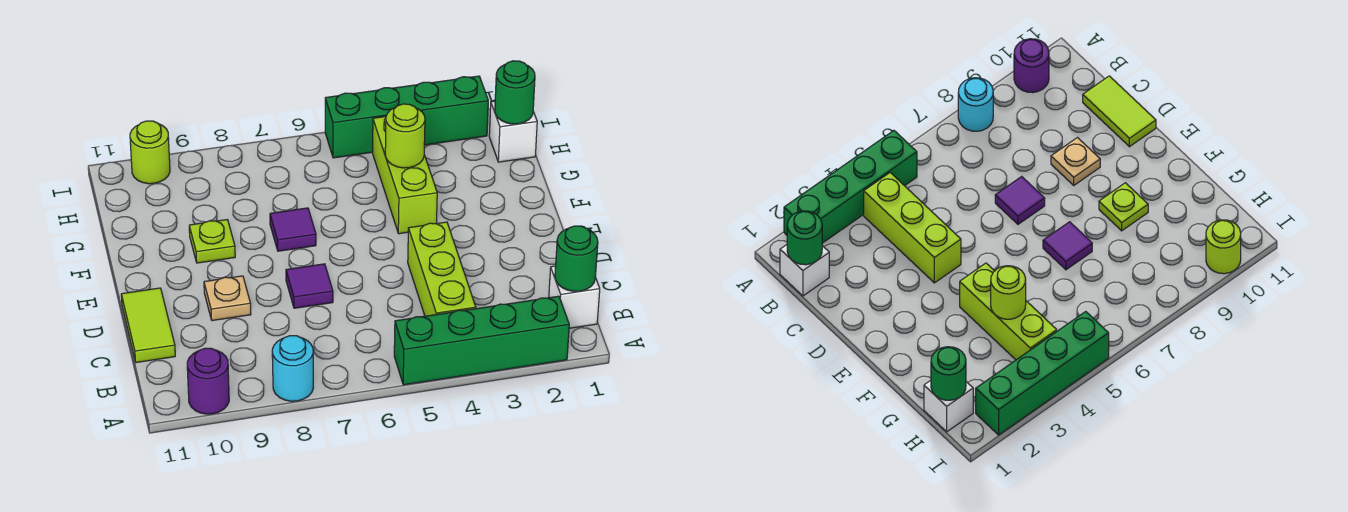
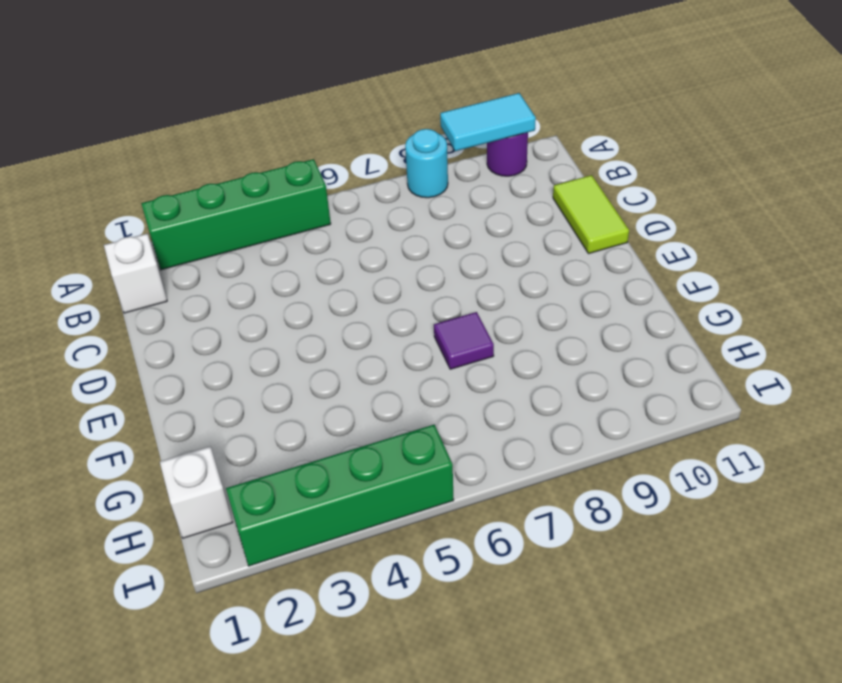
cyan tile A9:A10 level 2 -> none
none -> lime brick B4:D4 level 1
none -> purple tile D7 level 1
none -> tan plate D9 level 1

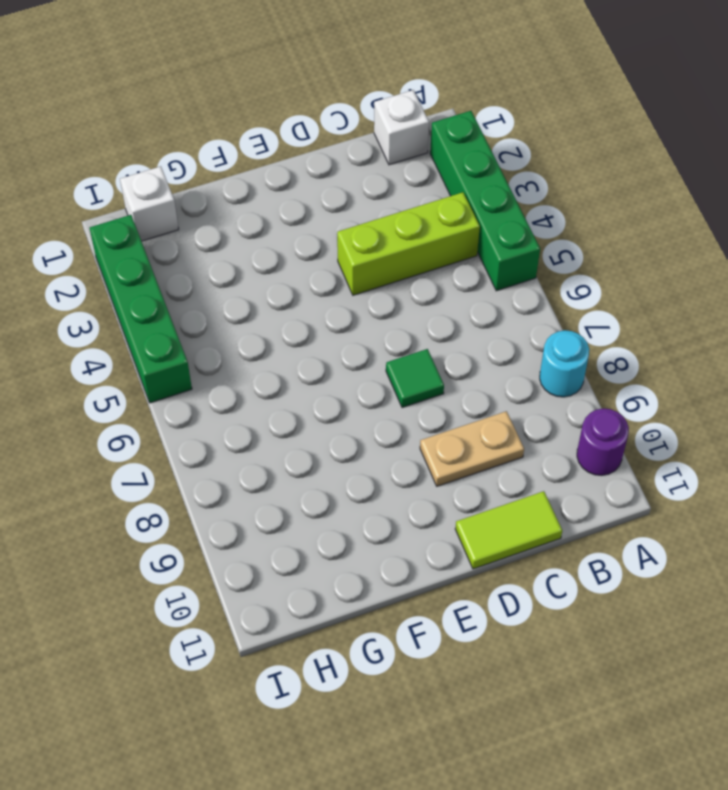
tan plate C9:D9 level 1 -> tan plate D9 level 1
green tile D7 level 1 -> purple tile D7 level 1
none -> lime brick F4:H4 level 1
none -> purple tile F7 level 1
none -> lime plate F9 level 1

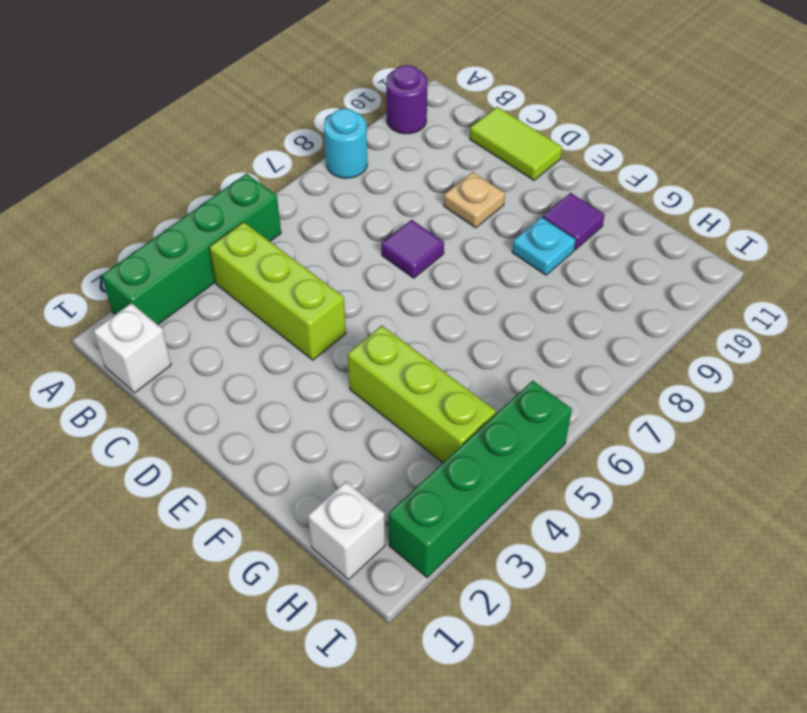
cyan plate F9 level 1 -> lime plate F9 level 1
purple tile F10 level 1 -> purple tile F7 level 1
none -> lime round brick I10 level 1
none -> green round brick B1 level 2
none -> lime round brick G4 level 2

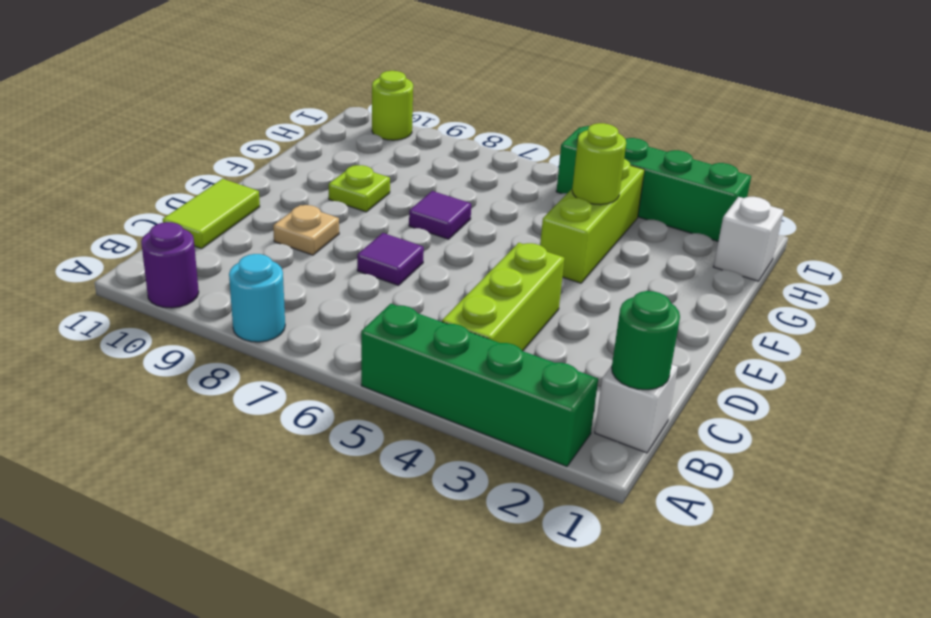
none -> green round brick H1 level 2

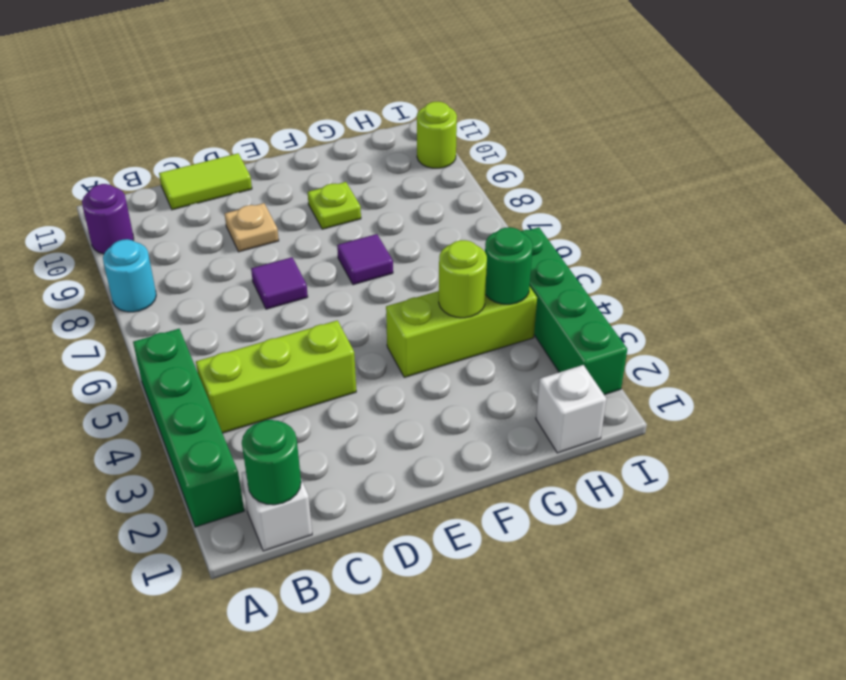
green round brick H4 level 2 -> green round brick H1 level 2

